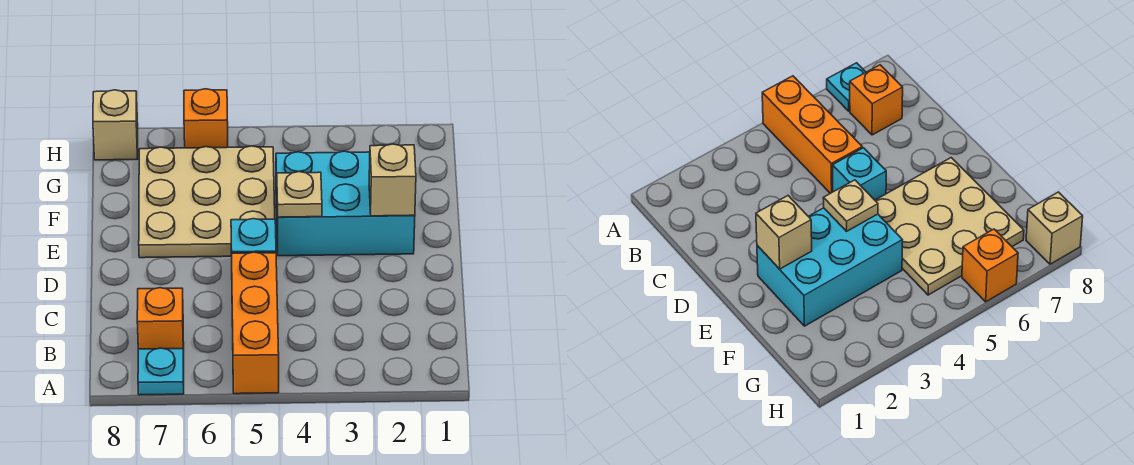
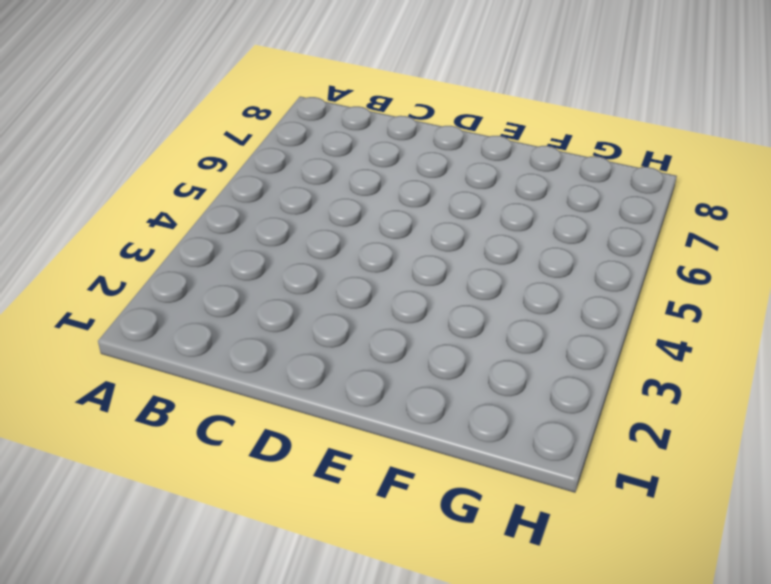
none -> orange brick A5:C5 level 1
none -> cyan plate A7 level 1

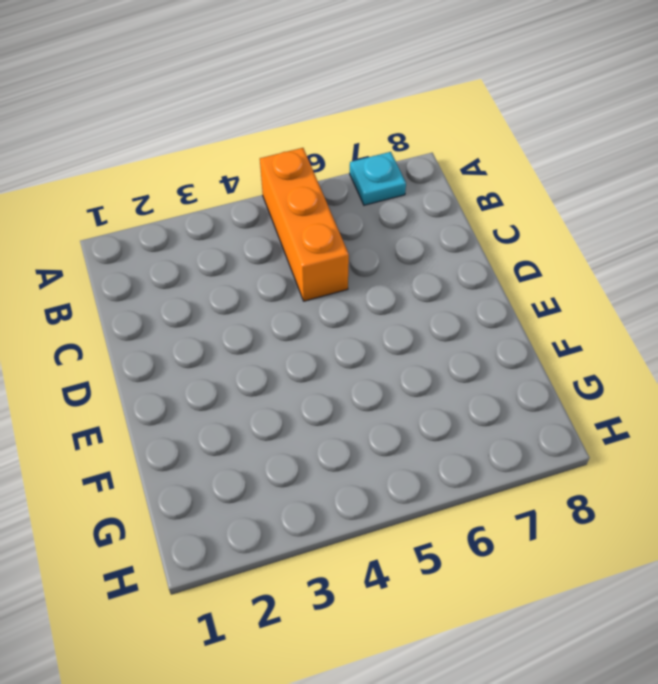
none -> orange brick B7 level 1
none -> cyan brick D5 level 1

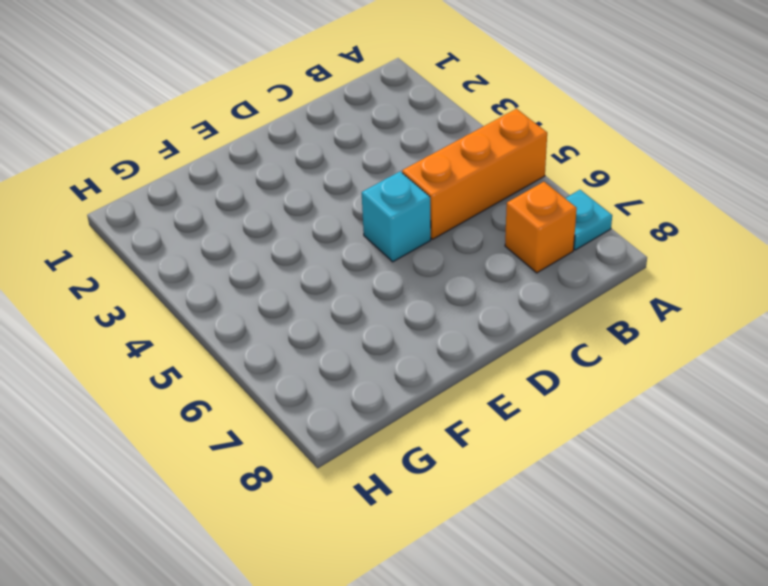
none -> cyan brick E2:F4 level 1
none -> tan plate E5:G7 level 1

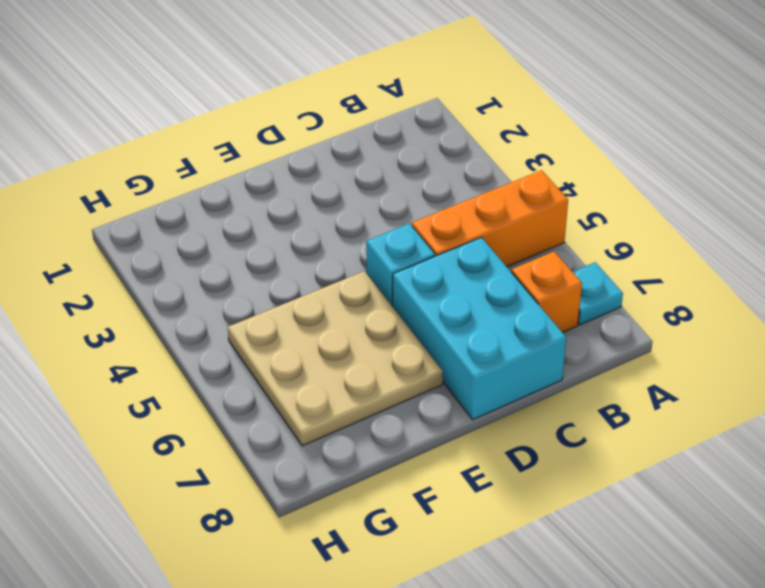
cyan brick C6:D8 level 1 -> cyan brick E2:F4 level 1
none -> orange brick H6 level 1
none -> tan brick H8 level 1

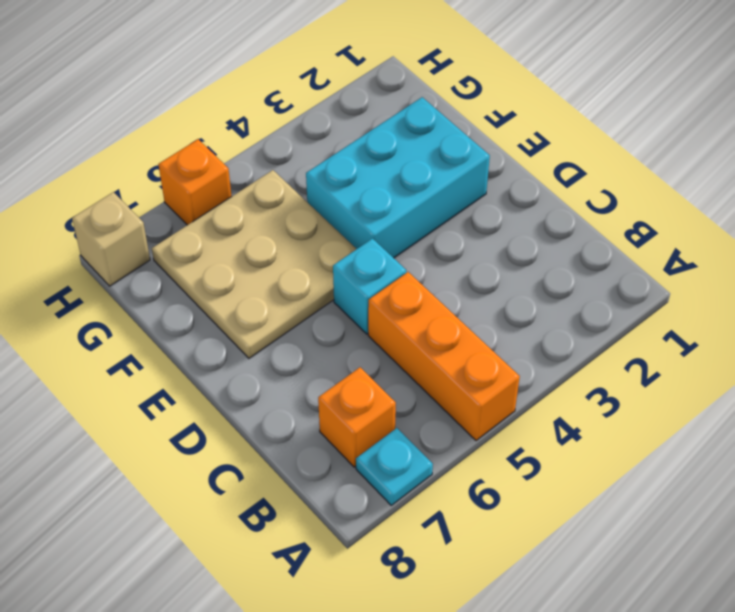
none -> tan brick E2 level 2
none -> tan plate E4 level 2

